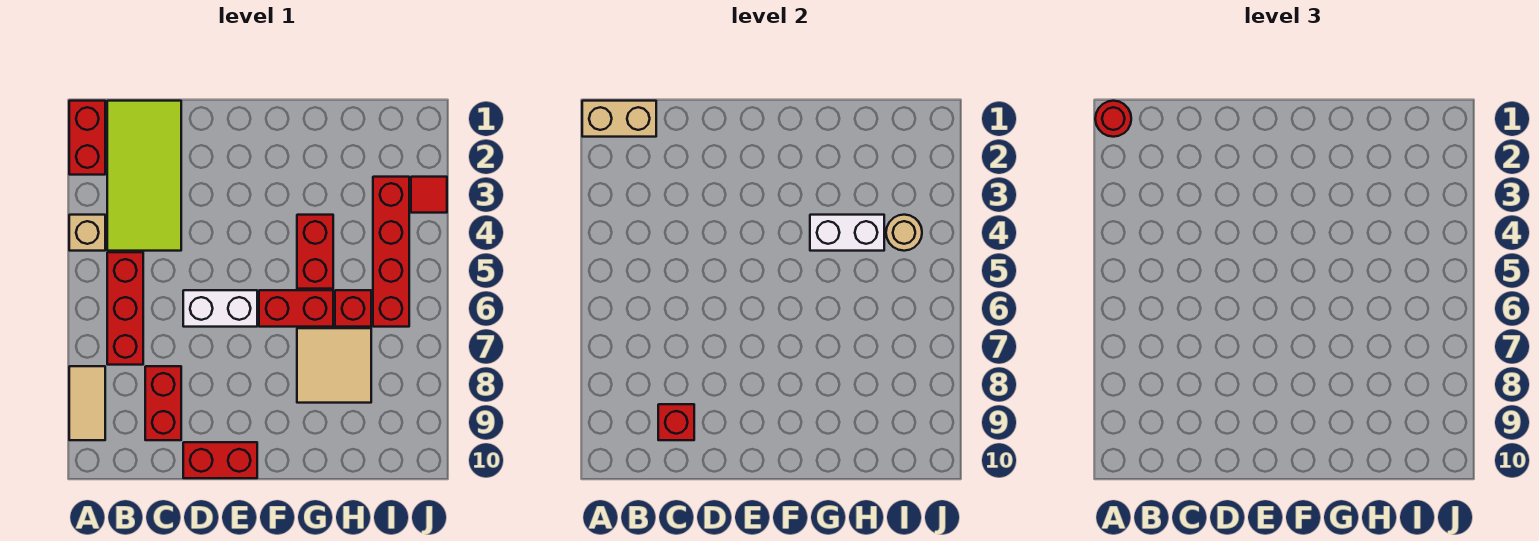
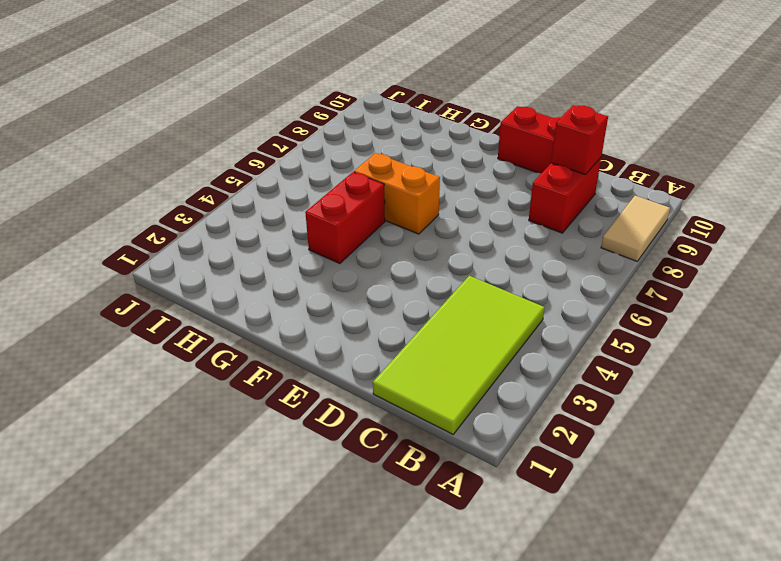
orange brick F6:G6 level 1 -> red brick F6:G6 level 1
none -> red brick A1:A2 level 1
none -> tan brick A4 level 1
none -> red brick B5:B7 level 1

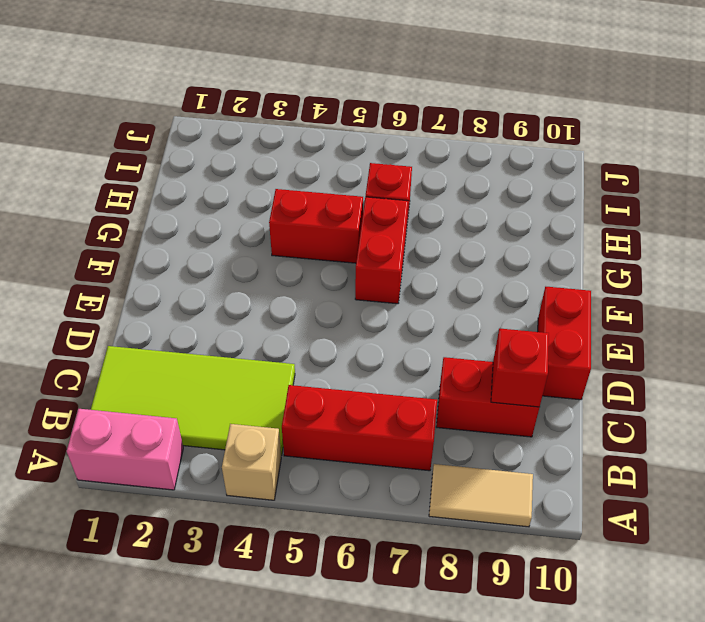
pink brick A1:A2 level 1 -> red brick A1:A2 level 1
none -> white brick D6:E6 level 1
none -> tan tile G7:H8 level 1
none -> red brick I3:I6 level 1

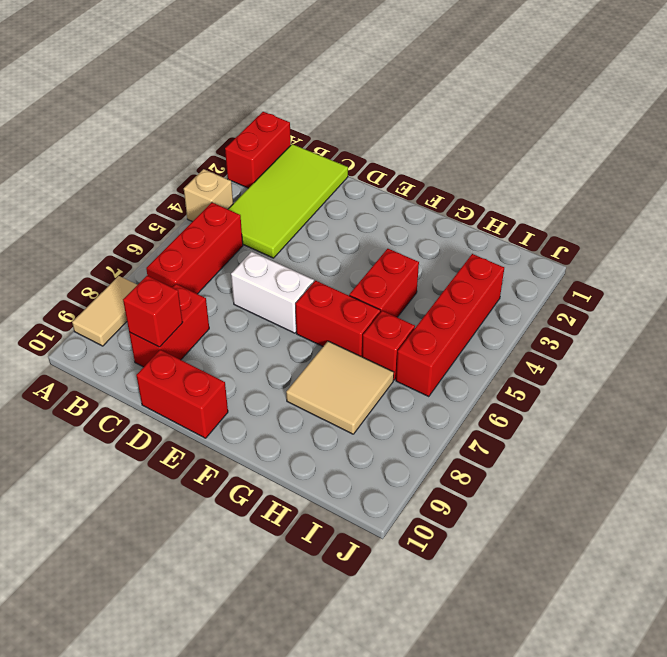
none -> red tile J3 level 1
none -> tan brick A1:B1 level 2
none -> white brick G4:H4 level 2

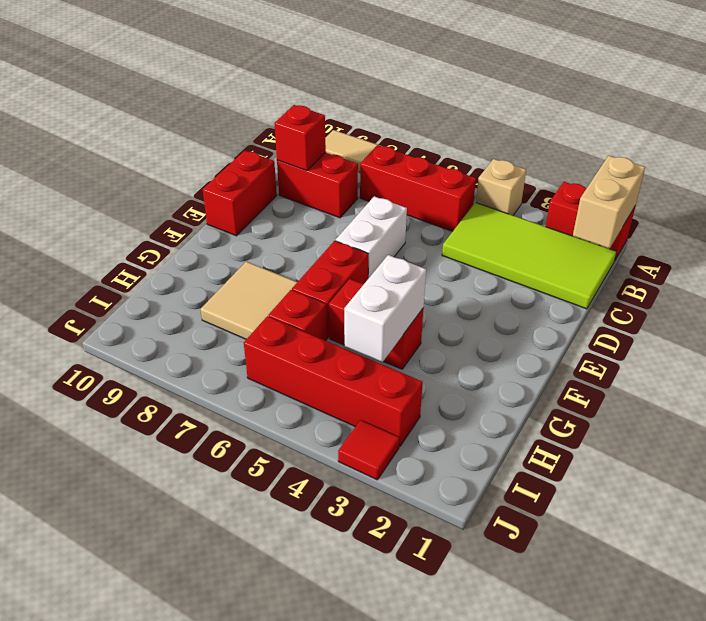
none -> tan round brick I4 level 2
none -> red round brick A1 level 3

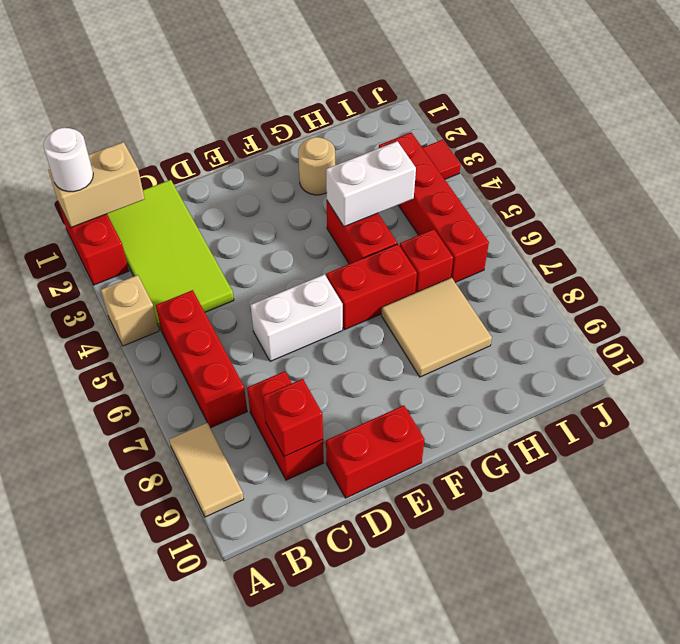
white round brick A1 level 3 -> red round brick A1 level 3
tan round brick G2 level 1 -> tan round brick I4 level 2

